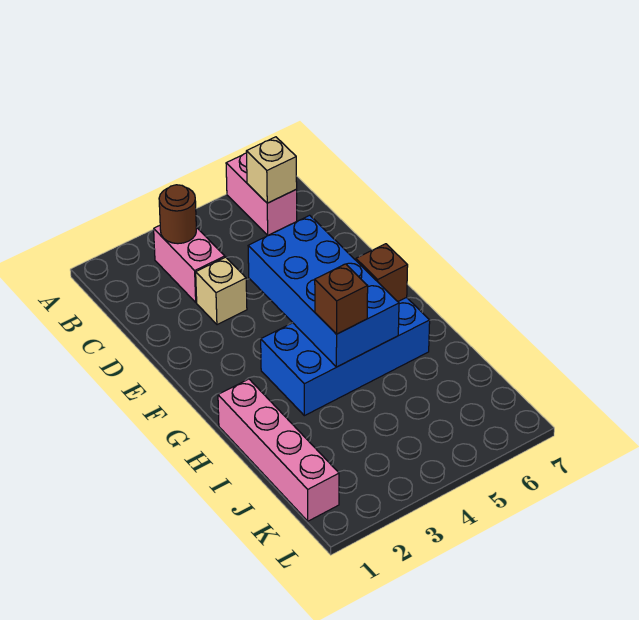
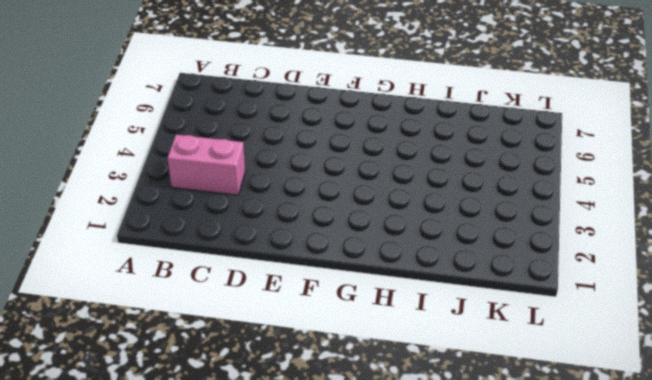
none -> pink brick A6:B6 level 1
none -> tan brick D3 level 1

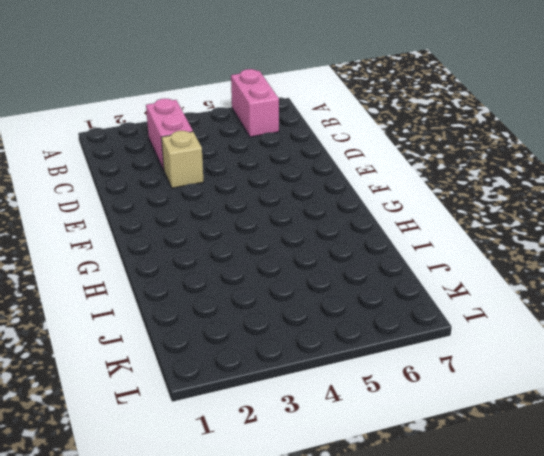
none -> blue brick G3:H6 level 1
none -> pink brick H1:K1 level 1

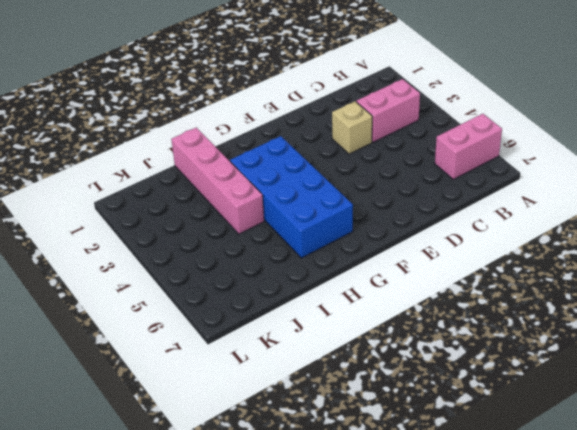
pink brick I1:I4 level 1 -> pink brick H1:K1 level 1
none -> brown round brick B3 level 2
none -> tan brick B6 level 2

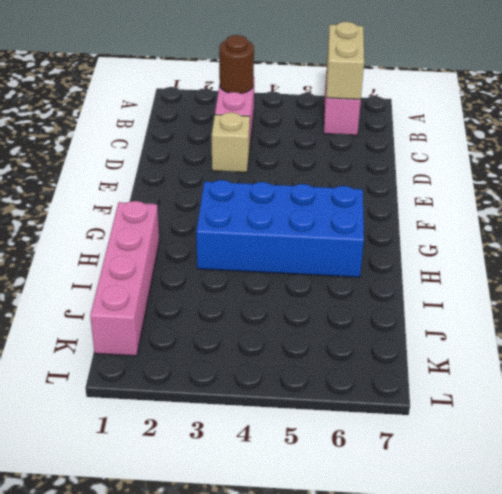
tan brick A6:B6 level 2 -> tan brick B6 level 2
none -> blue brick E4:H5 level 2
none -> brown brick G6 level 2

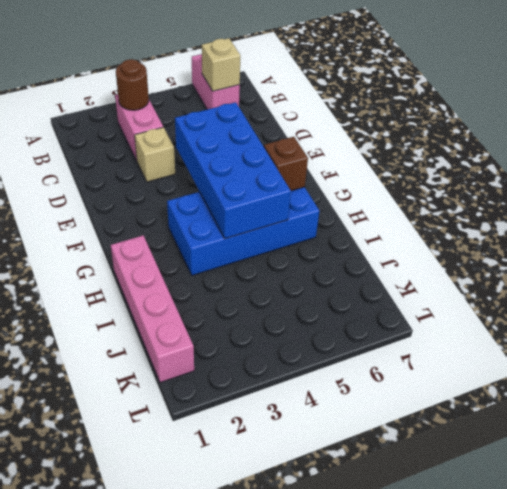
none -> brown brick H4 level 3

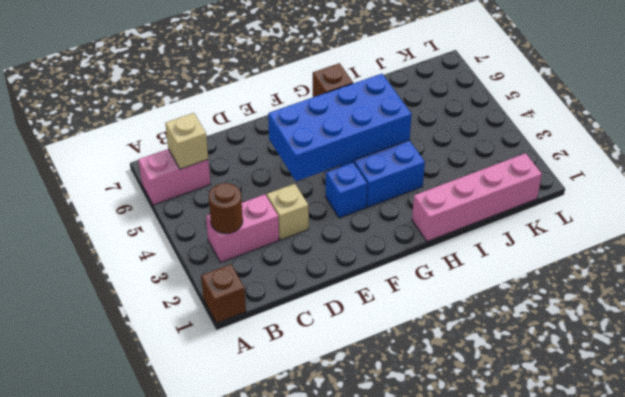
brown brick A1 level 1 -> brown brick H4 level 3
blue brick F3 level 1 -> none

